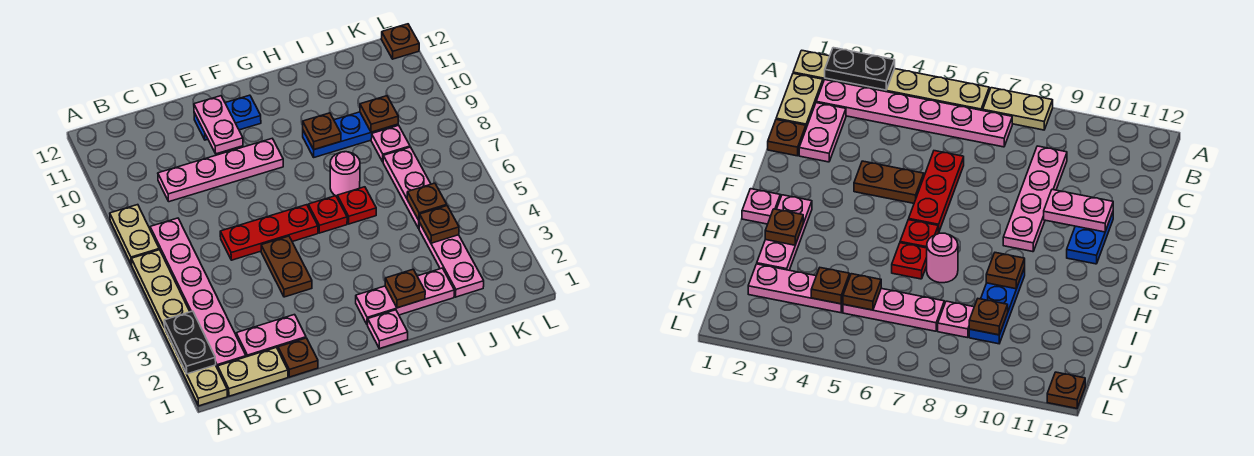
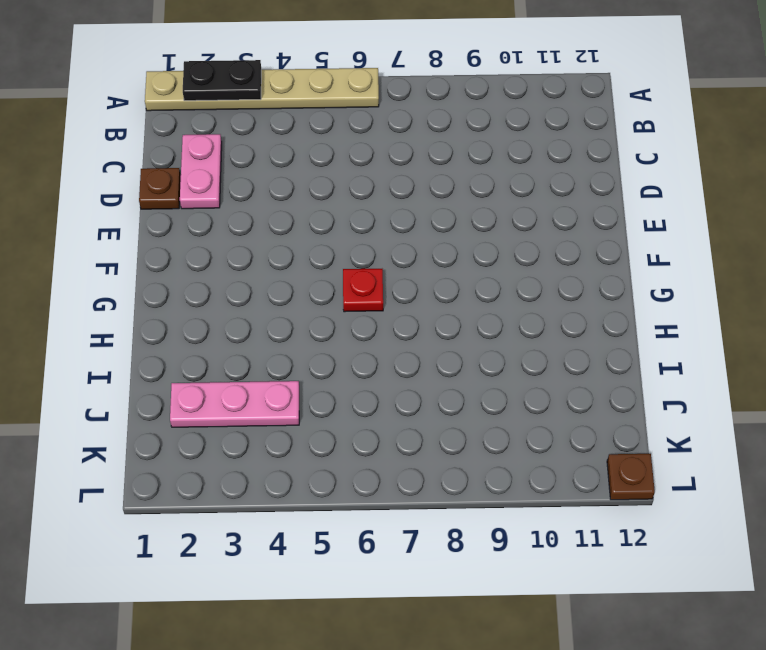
none -> tan plate A7:A8 level 1
none -> tan plate B1:C1 level 1
none -> pink plate B2:B7 level 1

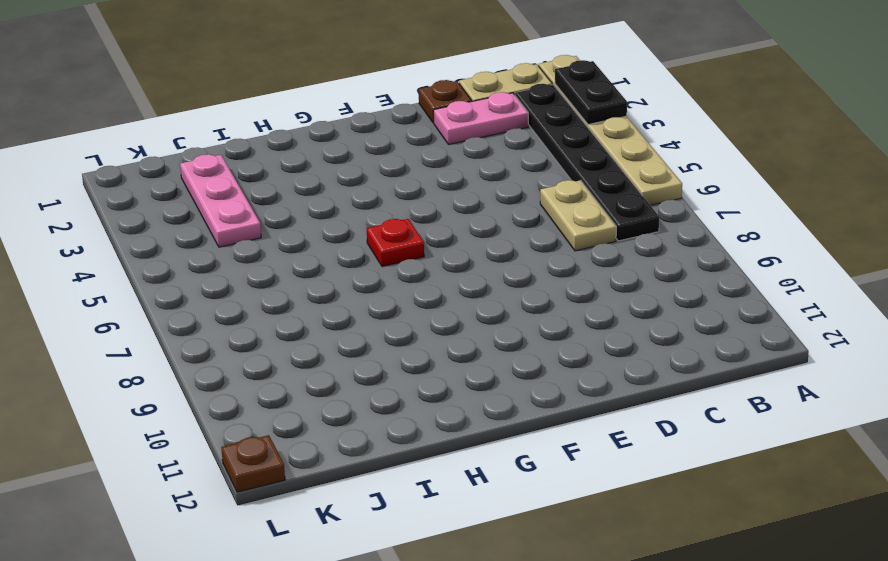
black plate B2:B7 level 1 -> pink plate B2:B7 level 1
tan plate C6:C7 level 1 -> tan plate A7:A8 level 1
none -> pink plate C9:F9 level 1
none -> red plate D6:F6 level 1
none -> brown plate E4:E5 level 1

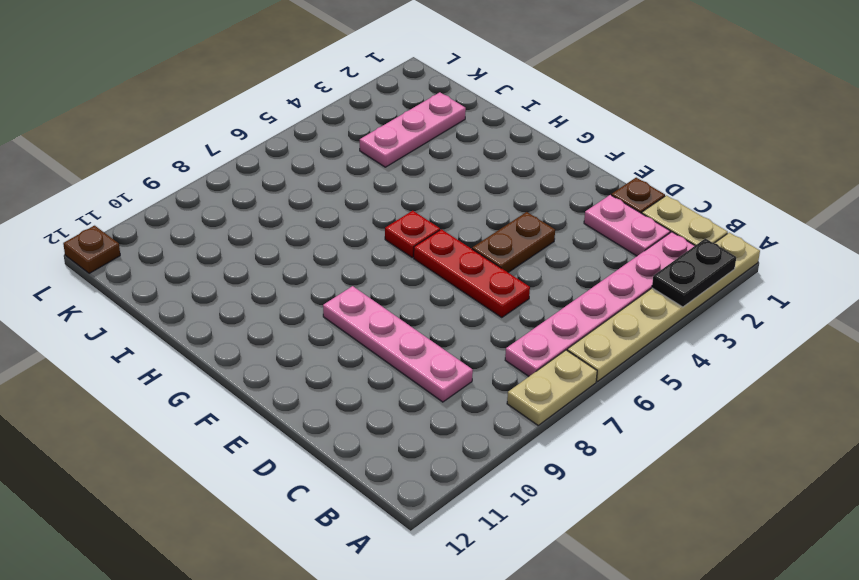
none -> blue plate E11:F11 level 1
none -> pink plate G1 level 1
none -> pink plate G2:I2 level 1

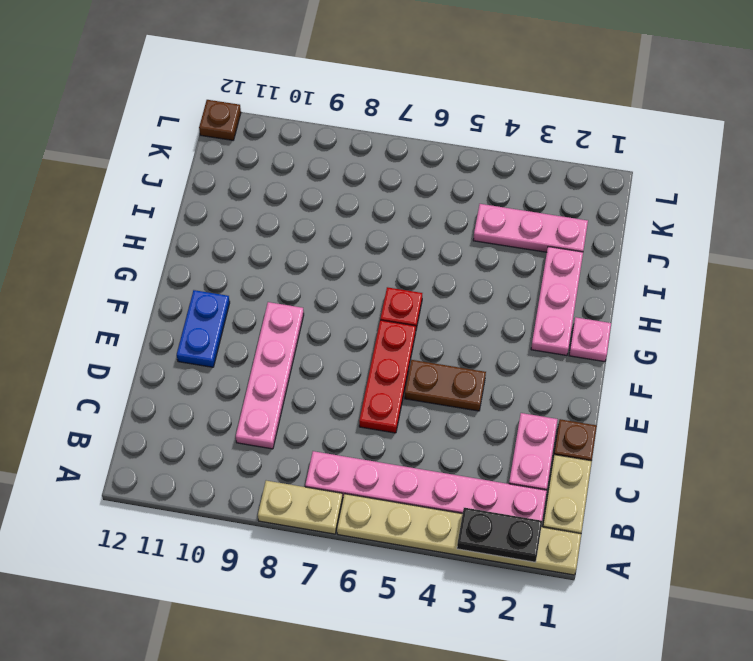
none -> red plate H6 level 1
none -> pink round brick H7 level 1
none -> blue plate H9:J9 level 1

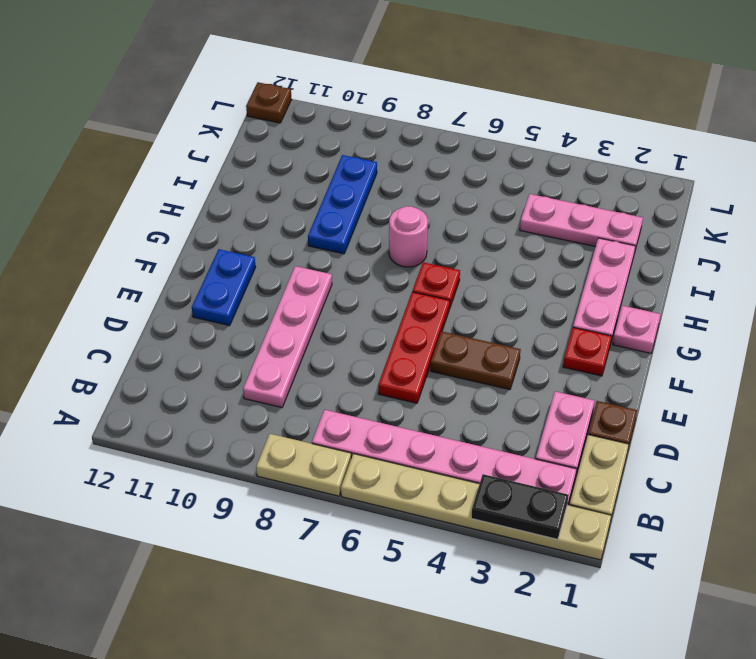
red plate F2 level 1 -> red plate H6 level 1
none -> pink plate J5:J7 level 1
none -> pink plate J8 level 1
none -> pink plate E10:E11 level 2

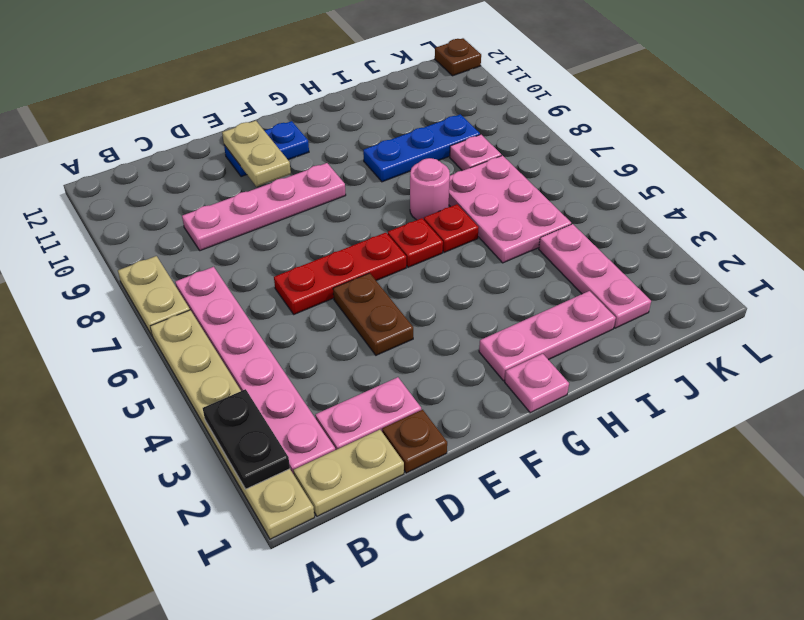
tan plate E10:E11 level 2 -> pink plate E10:E11 level 2
pink plate I5:J7 level 1 -> pink plate J5:J7 level 1
none -> brown plate H2 level 2
none -> brown plate H9 level 2
none -> brown plate J4 level 2

